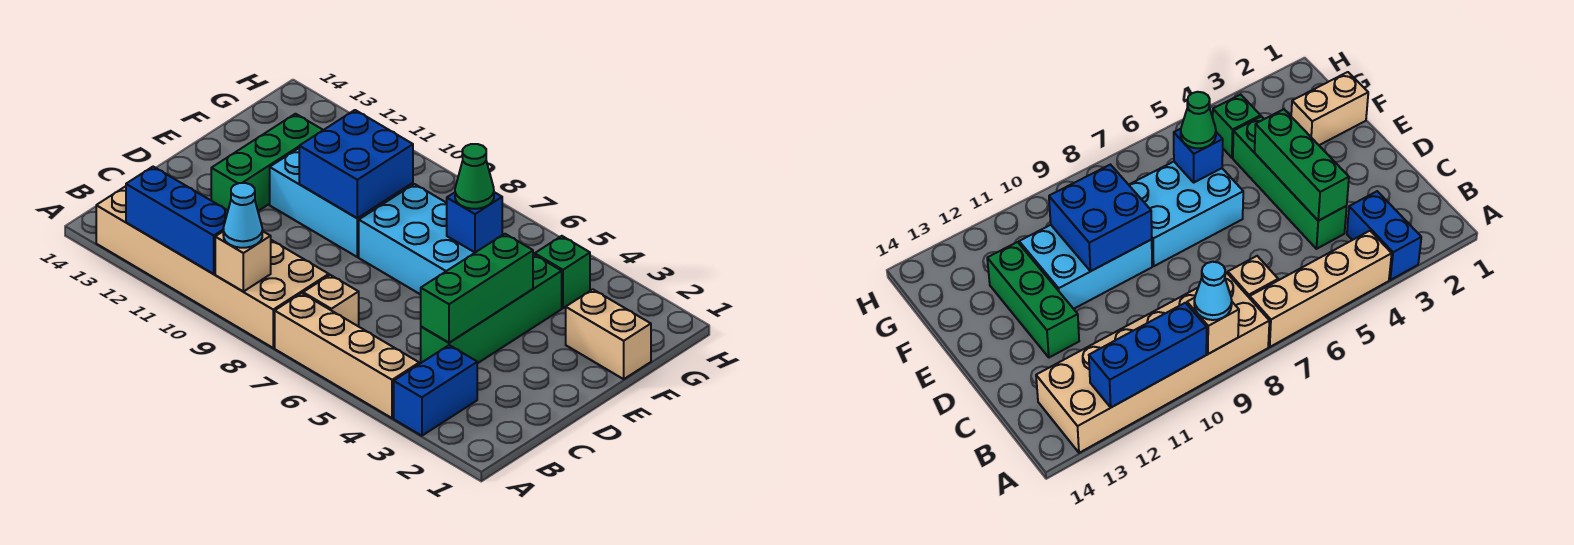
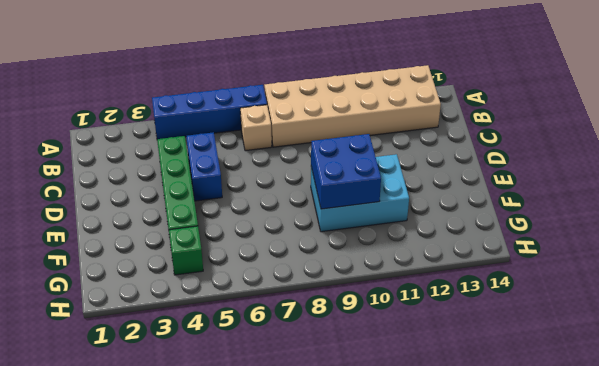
blue brick A4:A7 level 1 -> tan brick A4:A7 level 1
blue brick C5:D5 level 1 -> blue brick A3:B3 level 1
none -> green brick D12:F12 level 1
none -> cyan brick E6:F8 level 1
none -> tan brick F1:F2 level 1

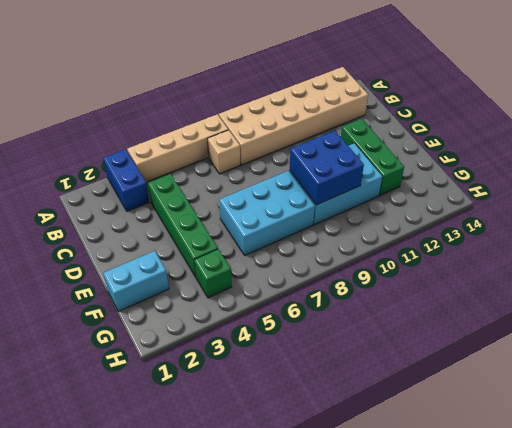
cyan brick F1:F2 level 1 -> tan brick F1:F2 level 1
none -> tan brick A9 level 2
none -> blue brick A10:A12 level 2
none -> green brick C4:E4 level 2

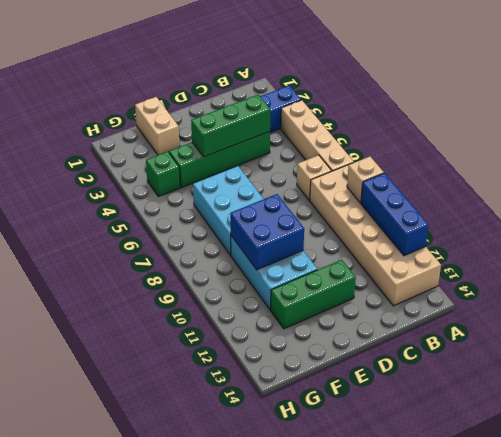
none -> blue brick F6 level 2
none -> cyan cone A9 level 3
none -> green cone F6 level 3

